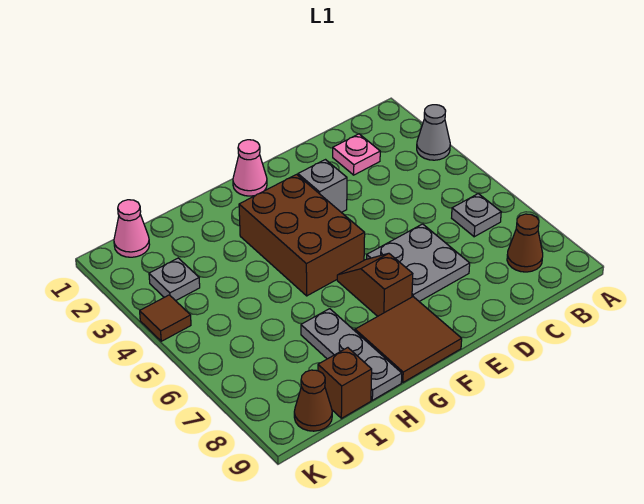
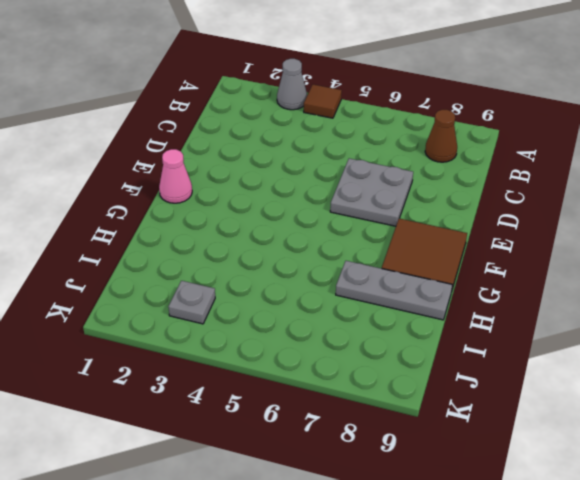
brown tile A4 level 1 -> brown tile K4 level 1
none -> grey plate B6 level 1
none -> pink plate C2 level 1
none -> grey brick E3 level 1

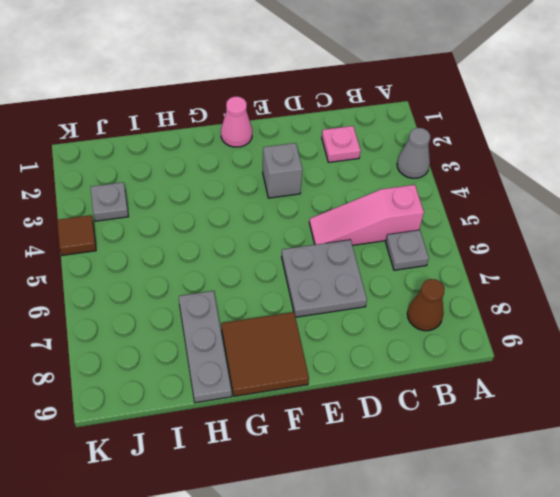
pink slope B5:D5 level 1 top B -> none
none -> brown brick F3:G5 level 1
none -> brown slope F6:F7 level 1 top 7
none -> brown brick I9 level 1

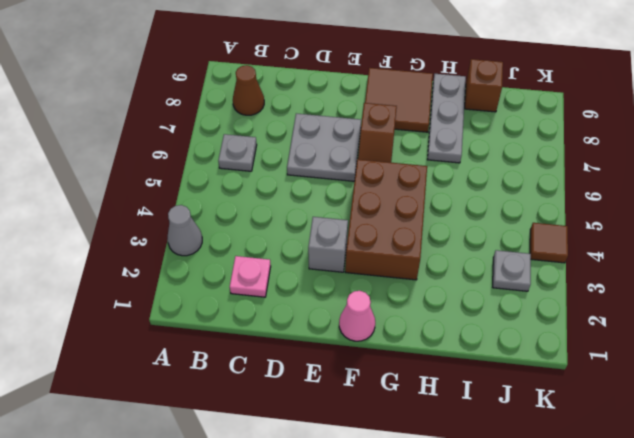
none -> pink cone J1 level 1
none -> brown cone J9 level 1

